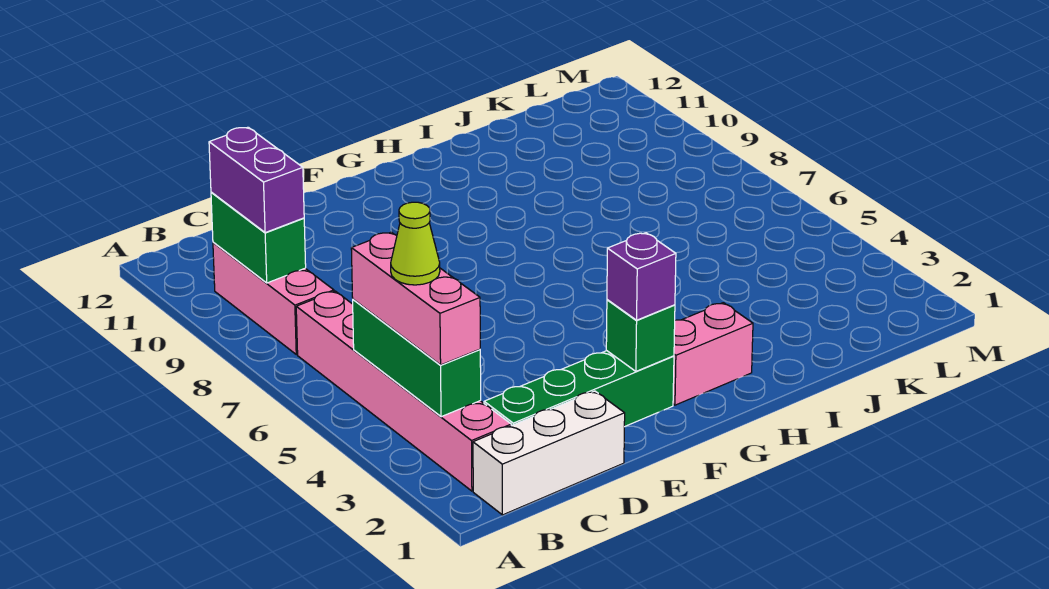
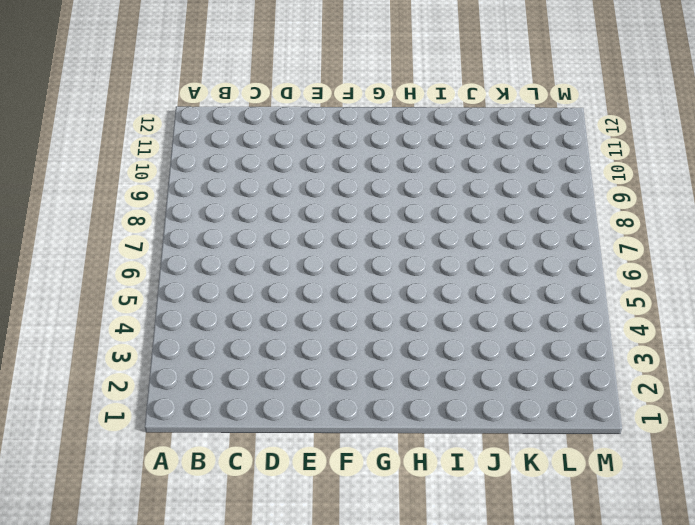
none -> white brick B1:D1 level 1
none -> pink brick B2:B7 level 1
none -> pink brick B8:B10 level 1

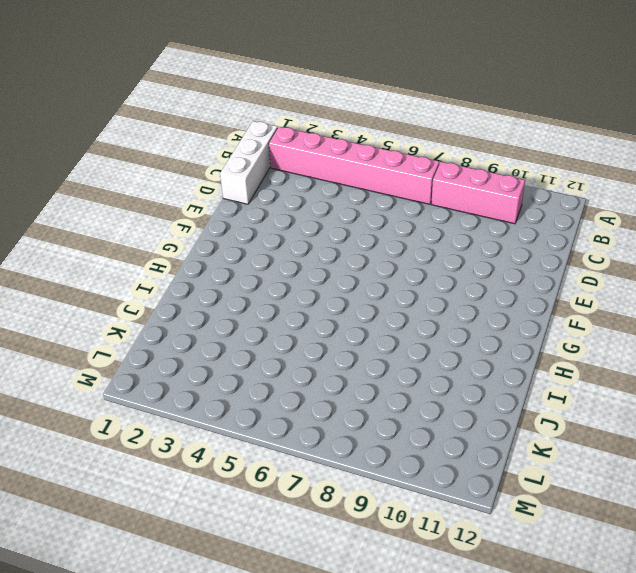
none -> green brick C2:F2 level 1
none -> pink brick G2:H2 level 1
none -> green brick B3:B5 level 2

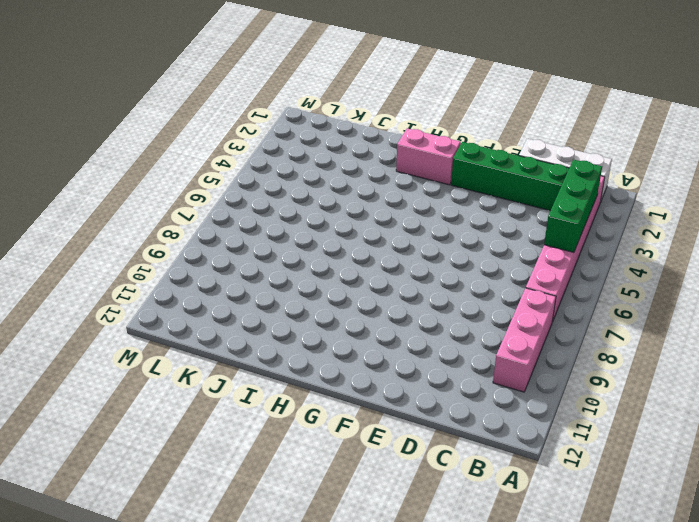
none -> green brick B9:B10 level 2
none -> green brick F2 level 2
none -> pink brick B3:B5 level 3

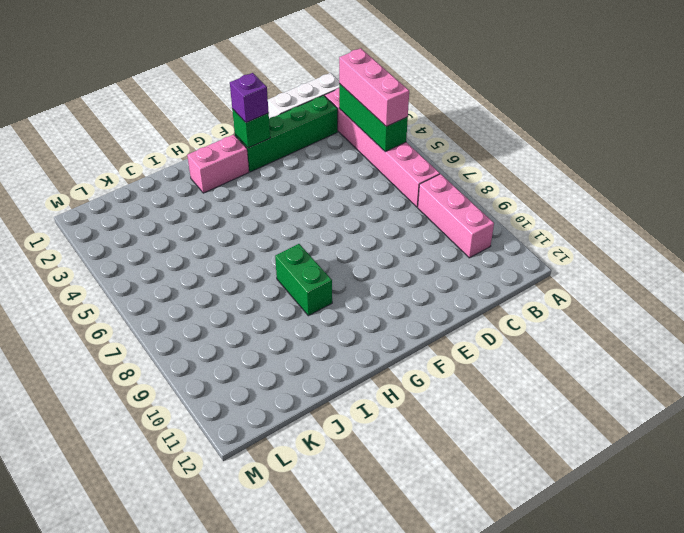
green brick H8:H9 level 1 -> green brick B9:B10 level 2
none -> purple brick B9:B10 level 3
none -> lime cone B4 level 4

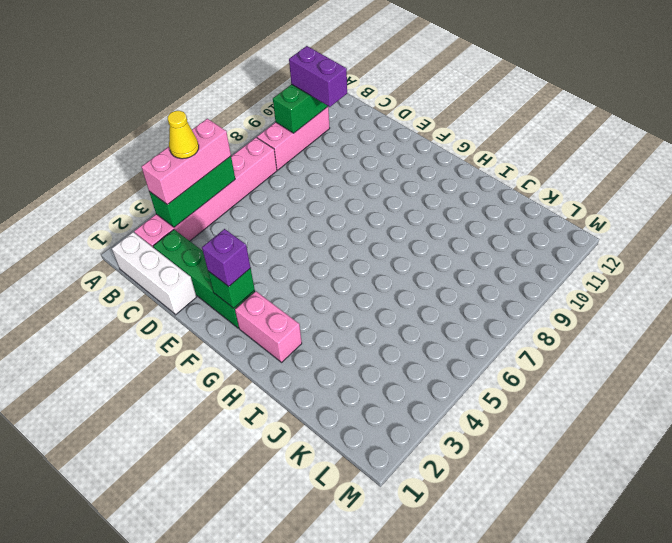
yellow cone B4 level 4 -> lime cone B4 level 4
purple brick B10:C10 level 3 -> purple brick B9:B10 level 3

